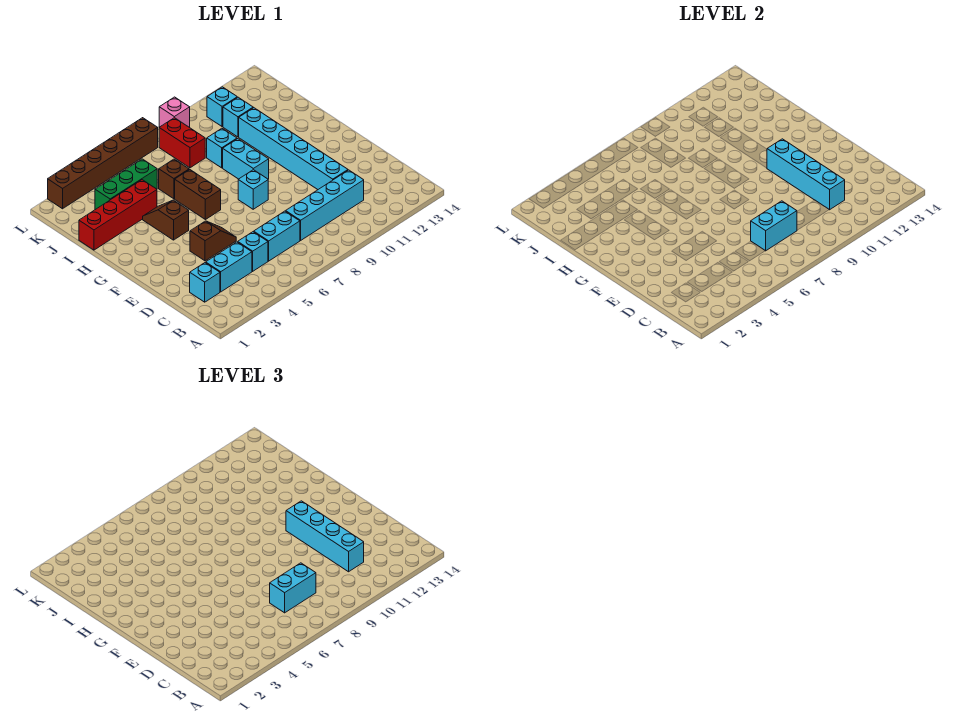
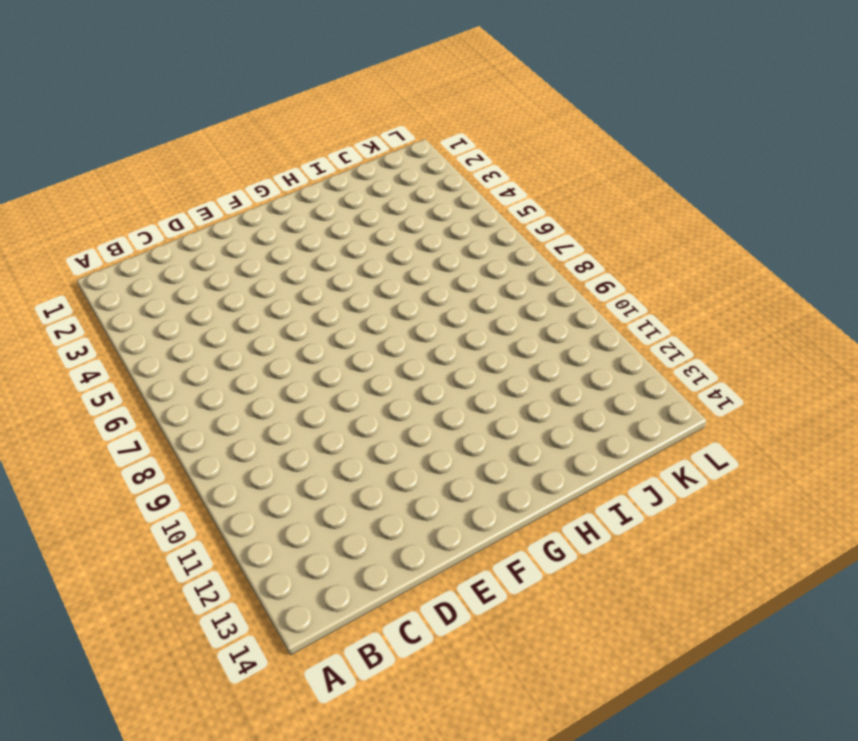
none -> cyan brick C2 level 1
none -> cyan brick C3:C4 level 1
none -> cyan brick C5 level 1

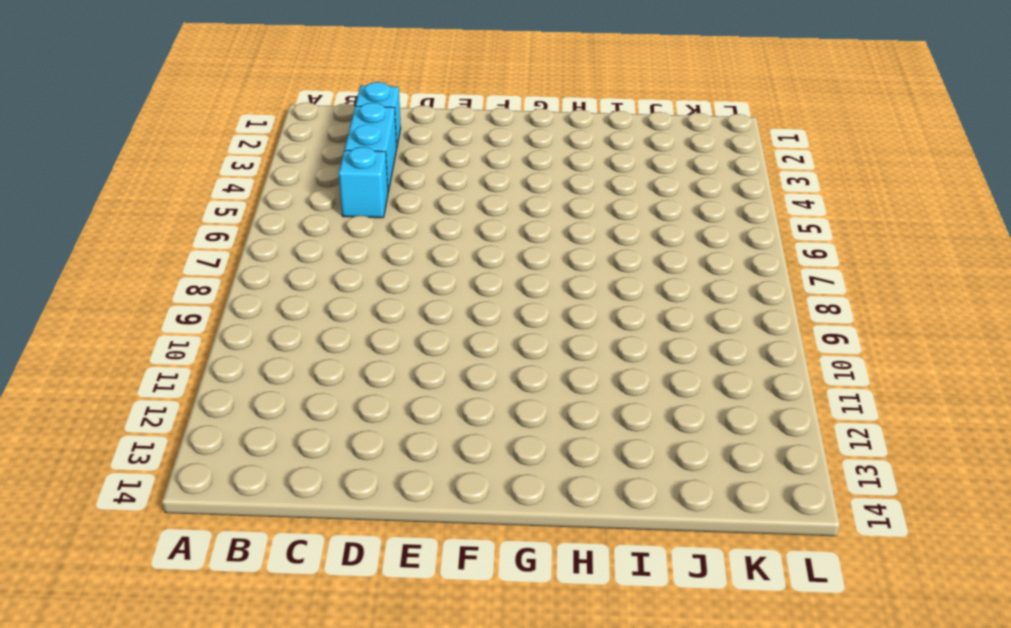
none -> cyan brick C6:C7 level 1
none -> cyan brick C8:C11 level 1
none -> cyan brick D11:I11 level 1

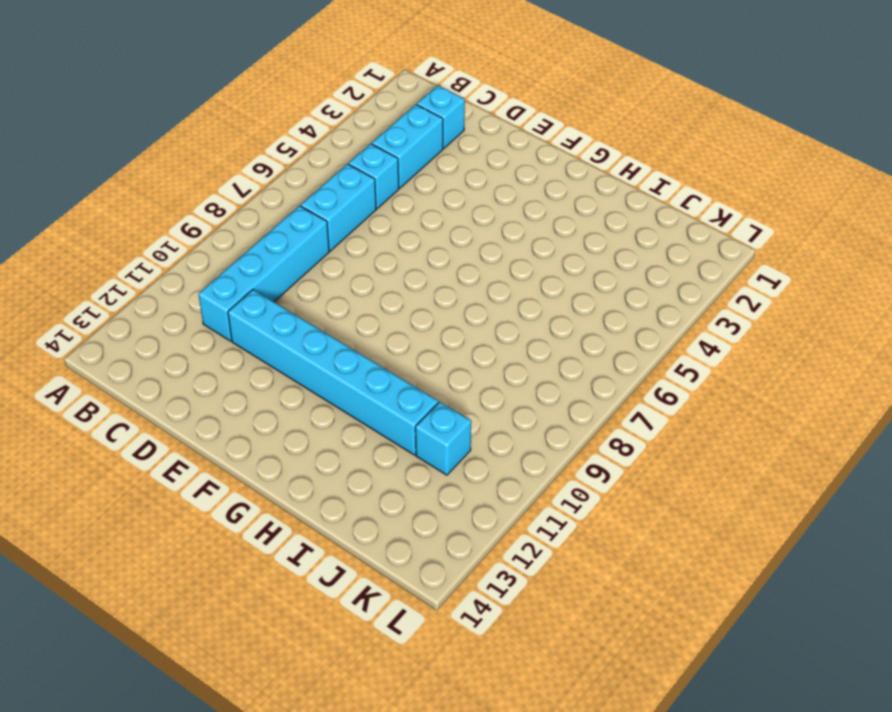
none -> brown slope E4:E5 level 1 top 4
none -> cyan brick F8 level 1
none -> brown slope G4:H4 level 1 top G

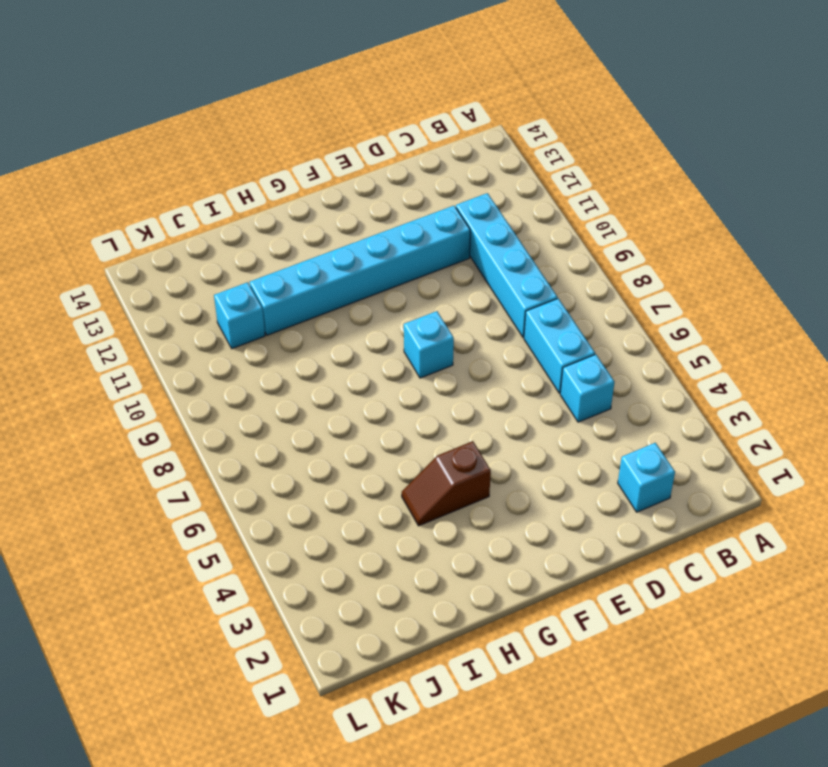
none -> cyan brick C3:C4 level 1
none -> brown slope E4:E5 level 1 top 4
none -> brown brick G6:H6 level 1

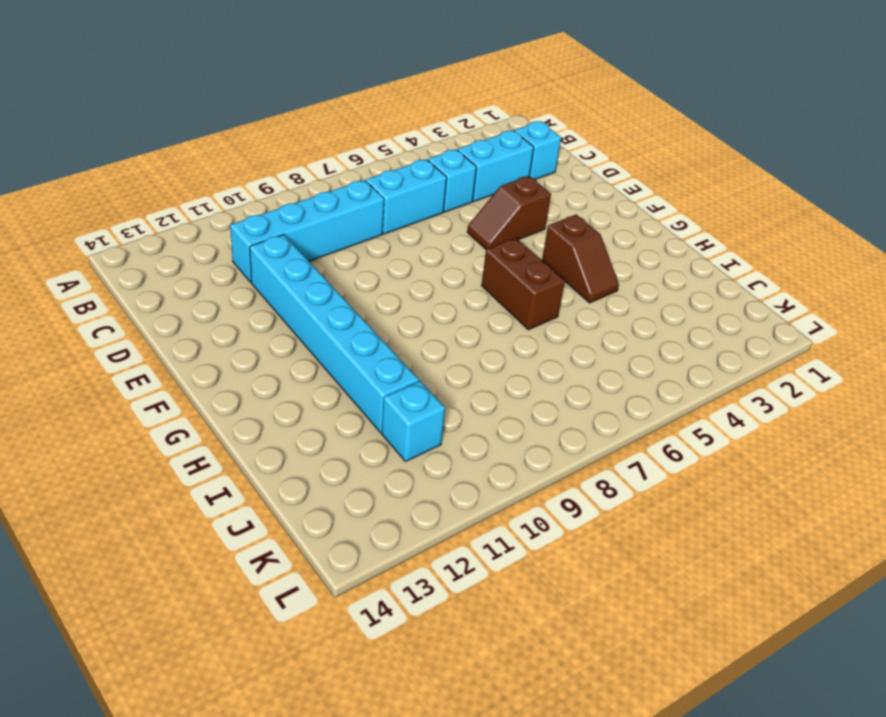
none -> cyan brick F8 level 1
none -> cyan brick G9:H9 level 1
none -> red brick I1:I4 level 1

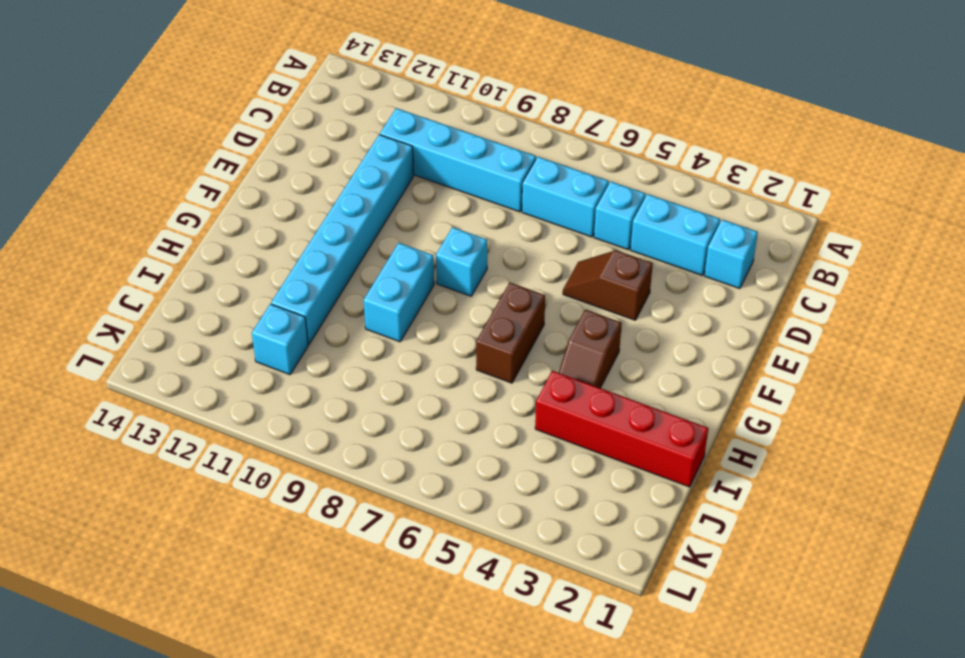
none -> brown brick I6 level 1
none -> cyan brick I9 level 1
none -> green brick J3:J5 level 1

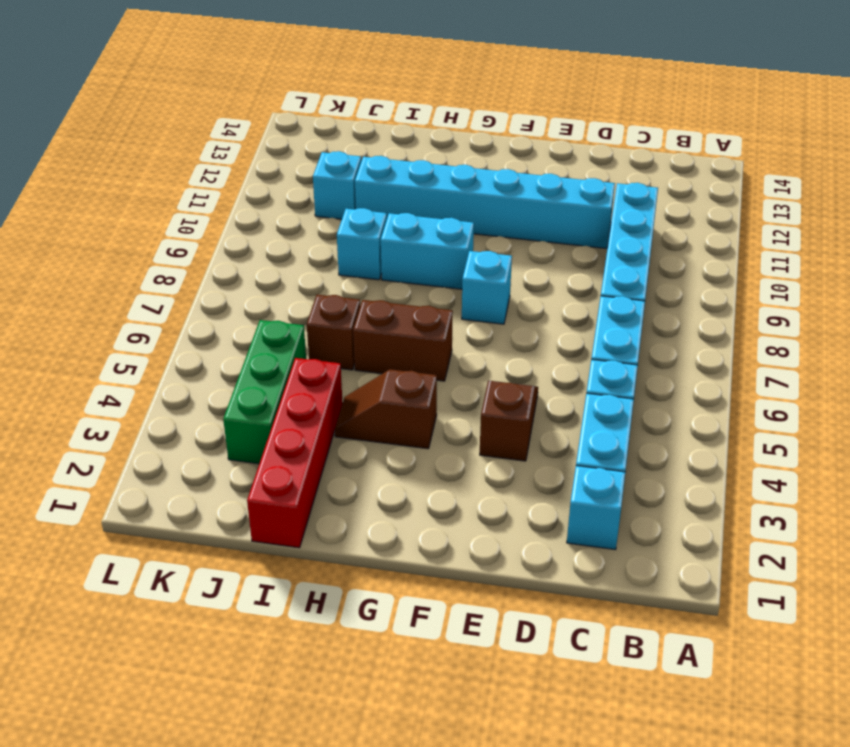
none -> red brick J8:K8 level 1
none -> cyan brick K11 level 1
none -> brown brick L2:L7 level 1

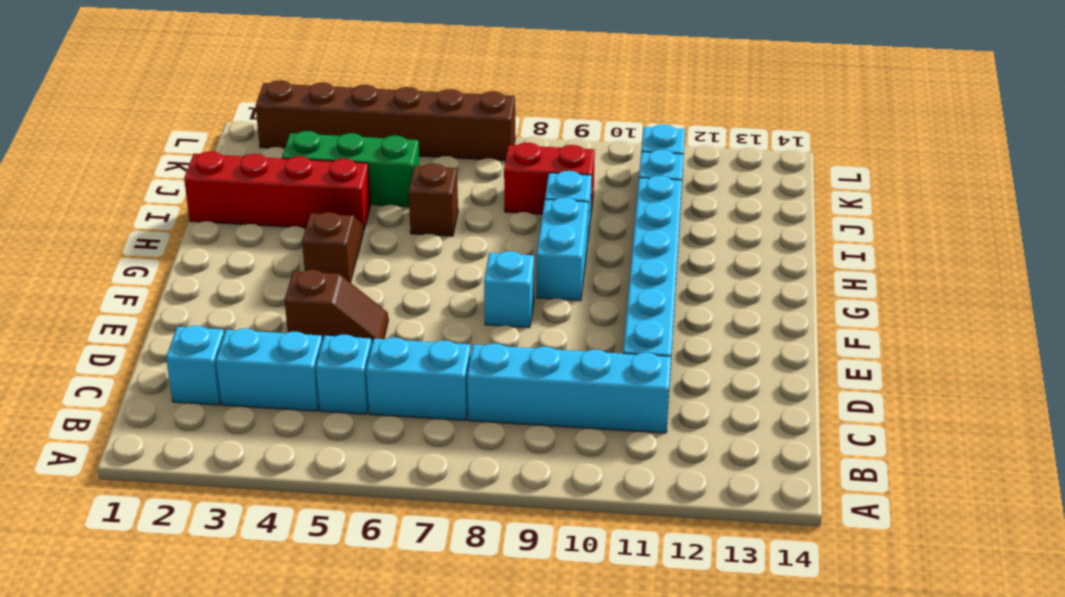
red brick J8:J9 level 1 -> red brick J8:K8 level 1
none -> brown brick G6:H6 level 1
none -> pink brick L9 level 1
none -> cyan brick C7:C8 level 2

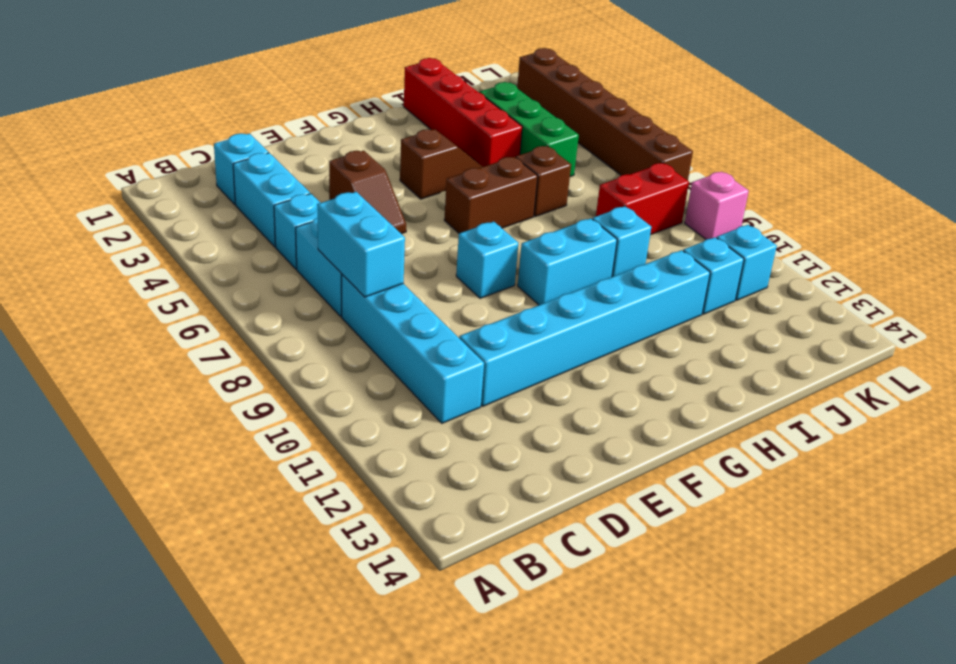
none -> cyan brick C11:F11 level 2
none -> cyan brick C7:C8 level 3
none -> cyan brick C11:F11 level 3

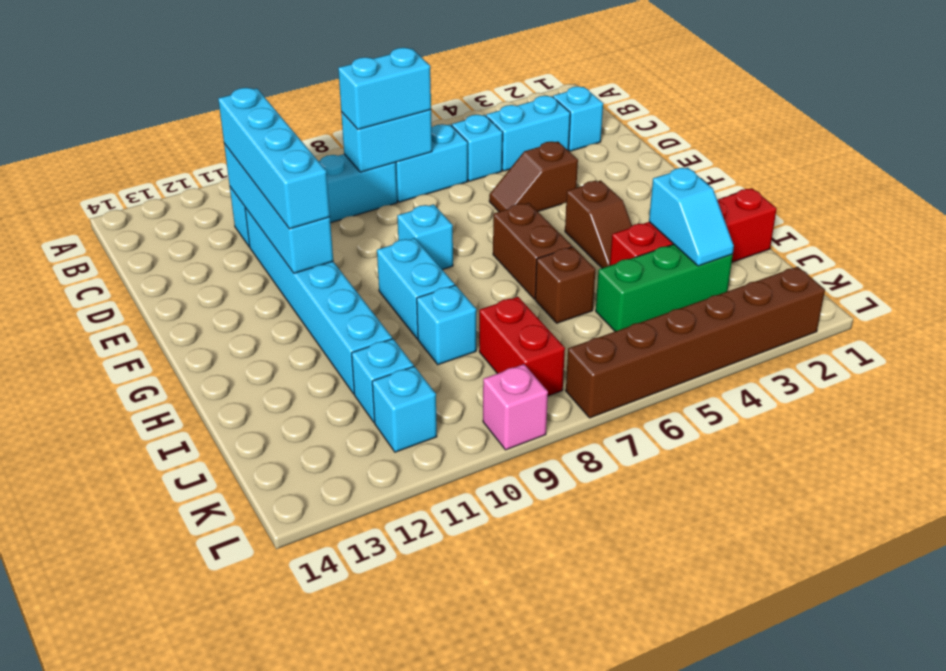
cyan slope I3:J3 level 2 top I -> none

